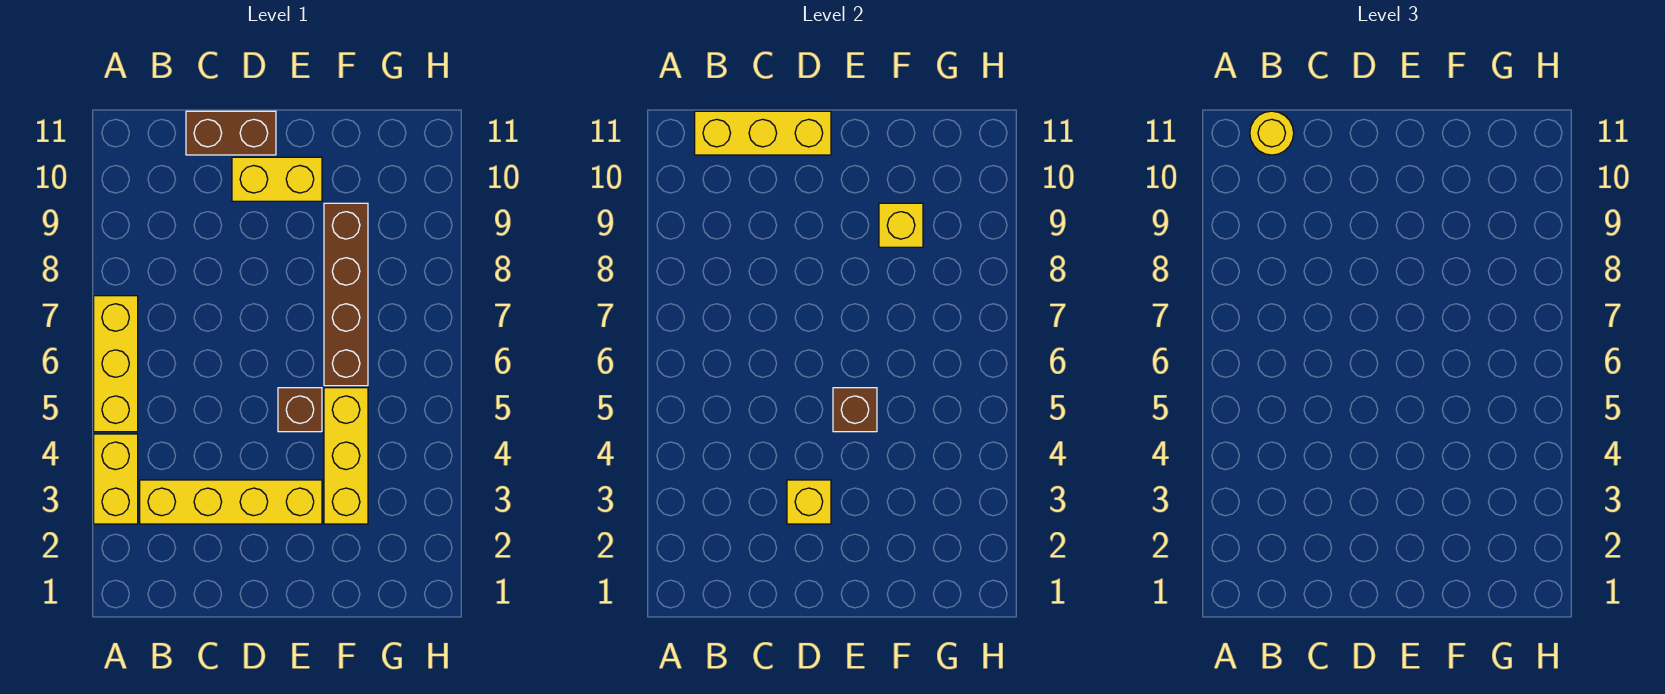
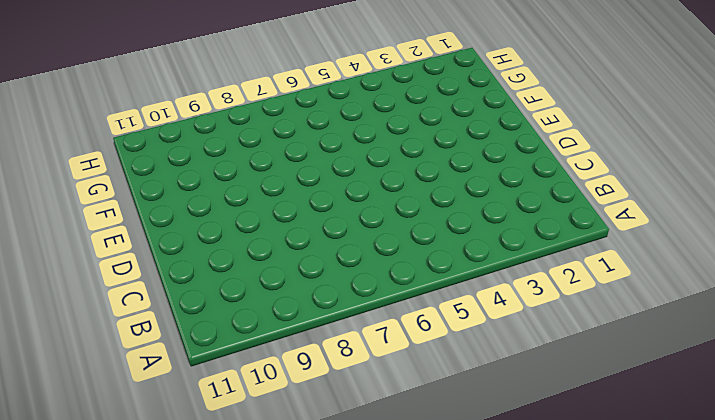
none -> yellow brick A3:A4 level 1
none -> yellow brick A5:A7 level 1
none -> yellow brick B3:E3 level 1

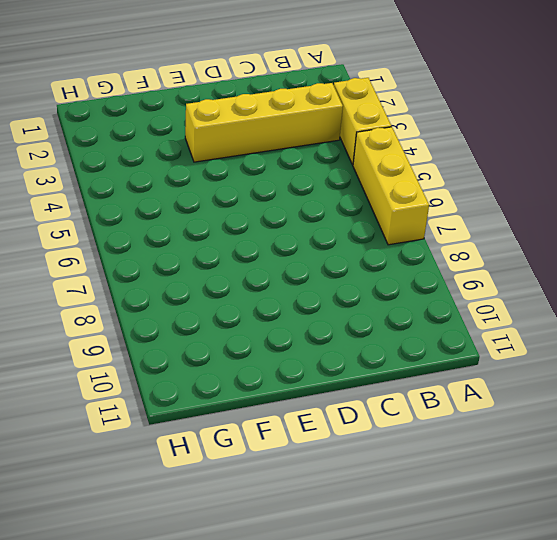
none -> brown brick C11:D11 level 1
none -> yellow brick D10:E10 level 1
none -> brown brick E5 level 1

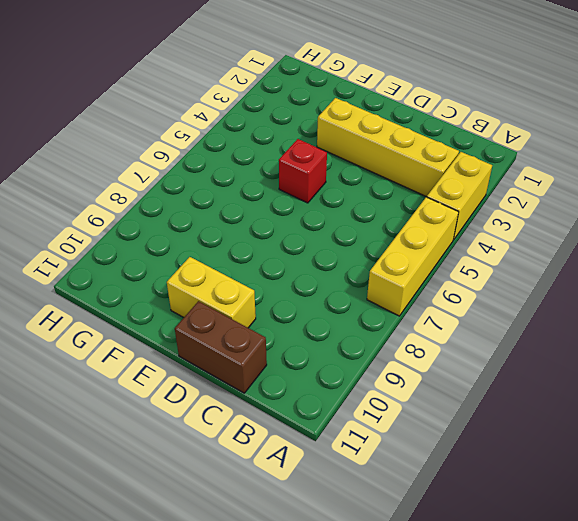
red brick E5 level 1 -> brown brick E5 level 1
none -> yellow brick F3:F5 level 1
none -> brown brick F6:F9 level 1
none -> yellow brick B11:D11 level 2

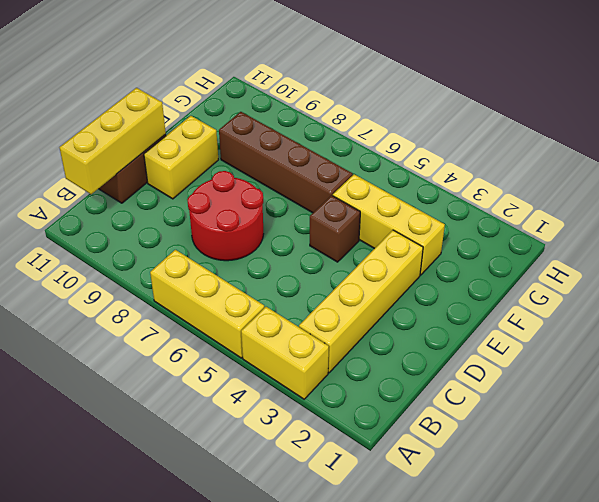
red round brick C7:D8 level 1 -> none
none -> yellow brick D3 level 2
none -> brown brick E5 level 2
none -> yellow brick F9 level 2

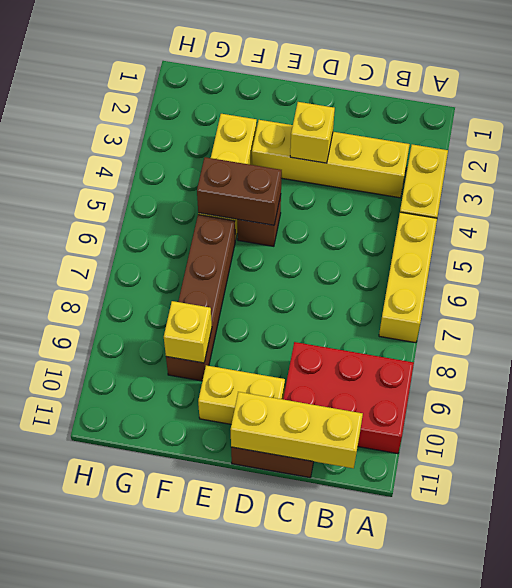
red brick A9:C10 level 1 -> none
brown brick E5:F5 level 2 -> brown brick E5 level 2
none -> yellow round brick B11 level 3

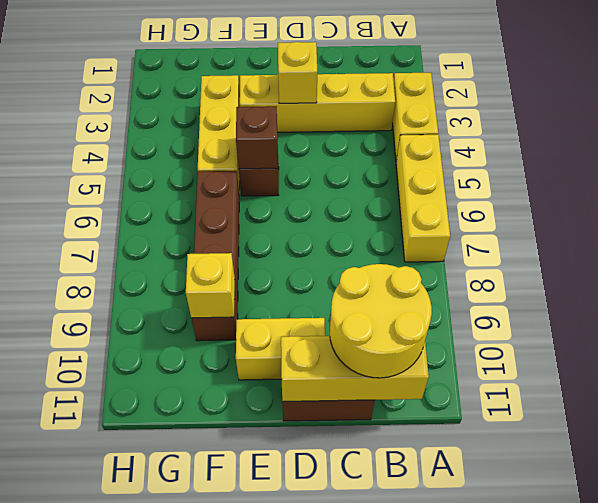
yellow round brick B10:C11 level 3 -> yellow round brick B11 level 3

